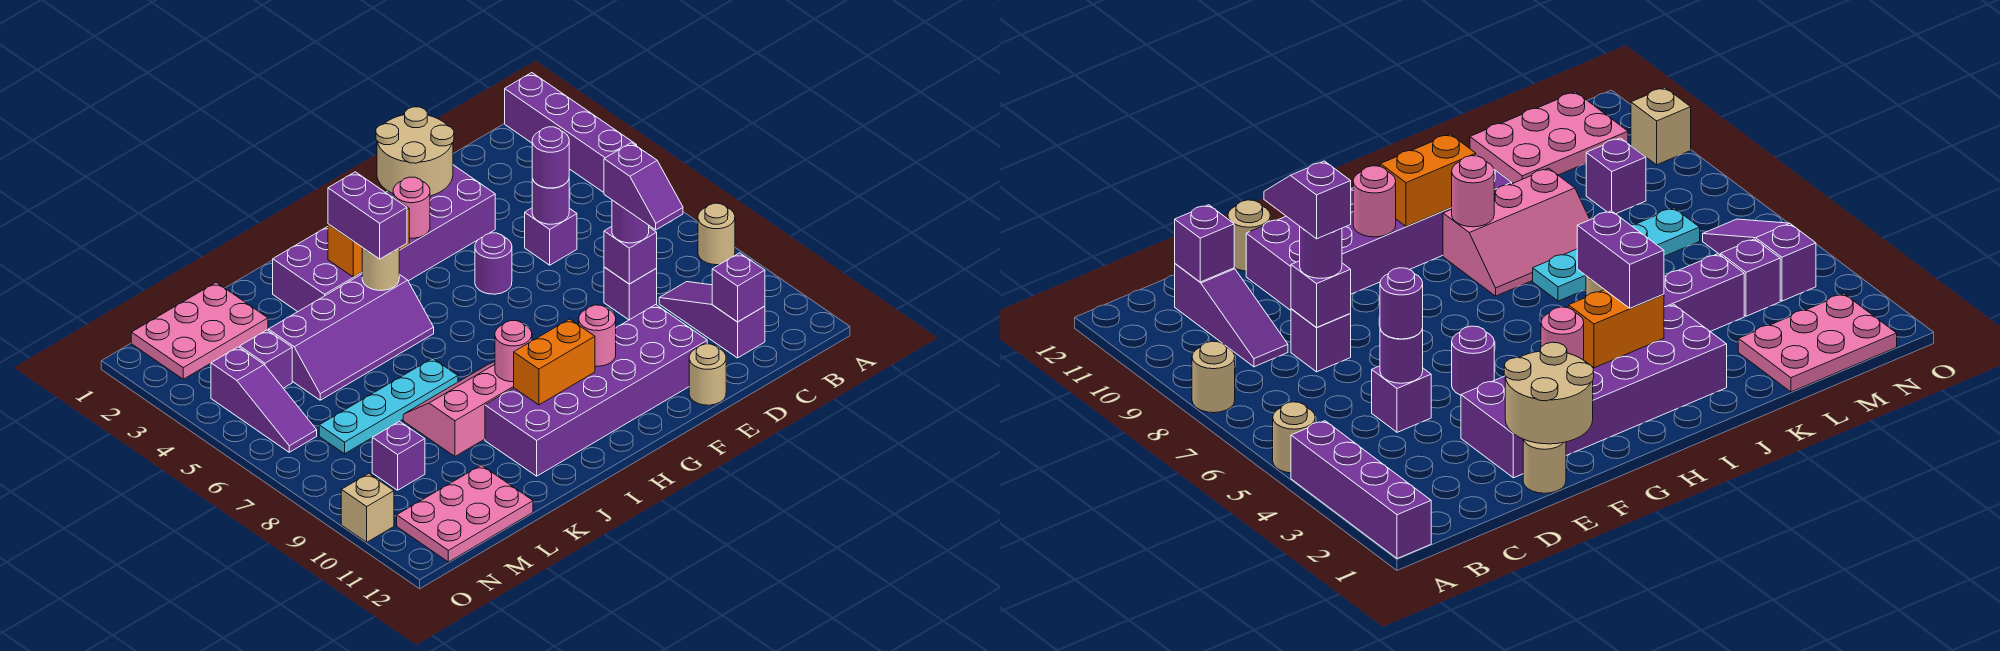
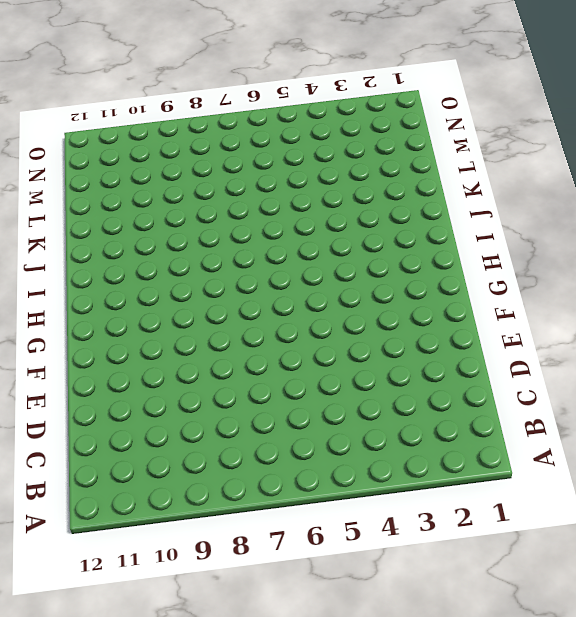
none -> purple brick A1:A4 level 1
none -> tan round brick A5 level 1
none -> tan round brick A8 level 1
none -> purple slope C9:C11 level 1 top 11

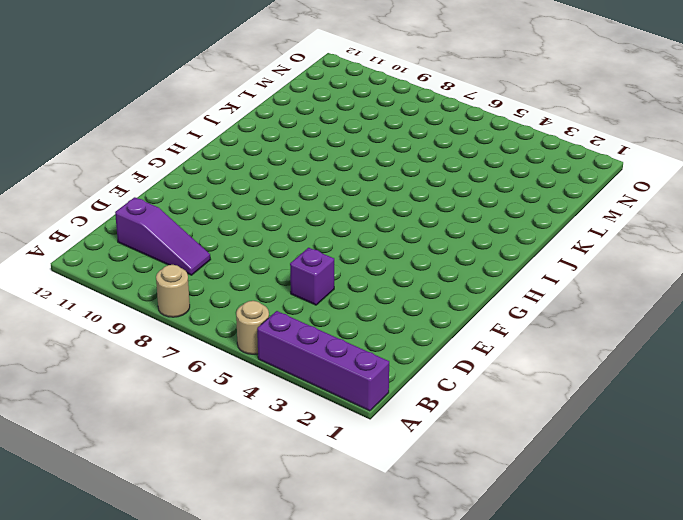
none -> purple brick D8 level 1
none -> tan round brick E1 level 1
none -> purple brick E2:J3 level 1
none -> purple brick E10:J11 level 1

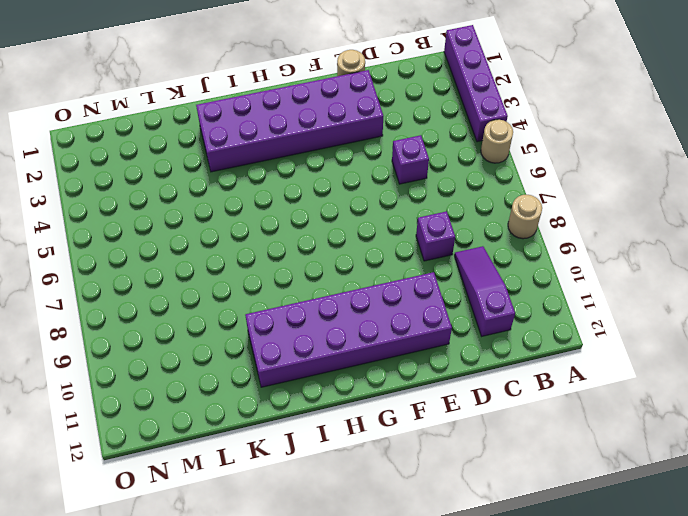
none -> tan round brick E12 level 1
none -> purple round brick F5 level 1
none -> purple slope I4:L5 level 1 top 4
none -> pink slope I8:K9 level 1 top 9

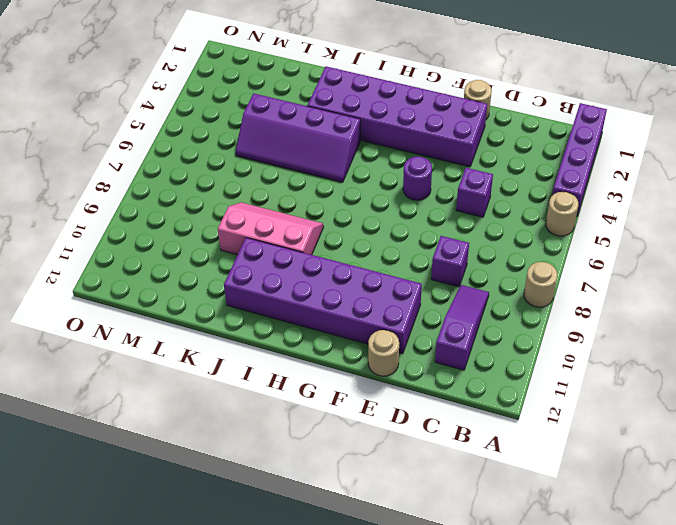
none -> cyan plate J7:M7 level 1
none -> pink plate L1:N2 level 1
none -> pink plate L11:N12 level 1
none -> purple brick M4 level 1

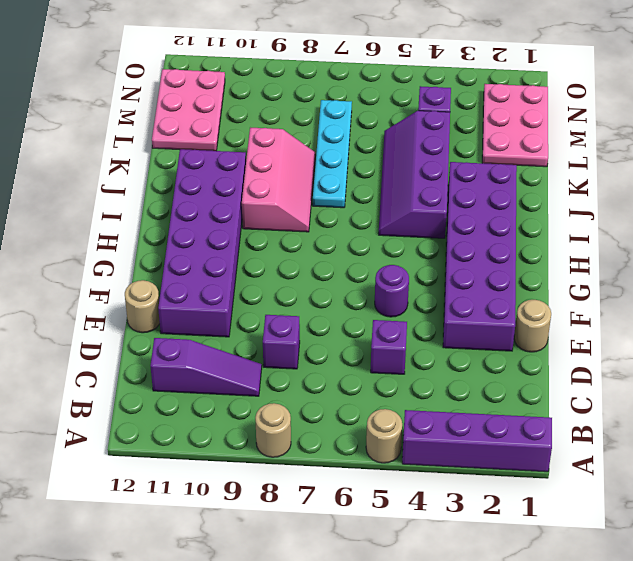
none -> purple brick M9 level 1
none -> purple slope N4:N6 level 1 top 4
none -> tan brick O10 level 1
none -> purple brick C11 level 2

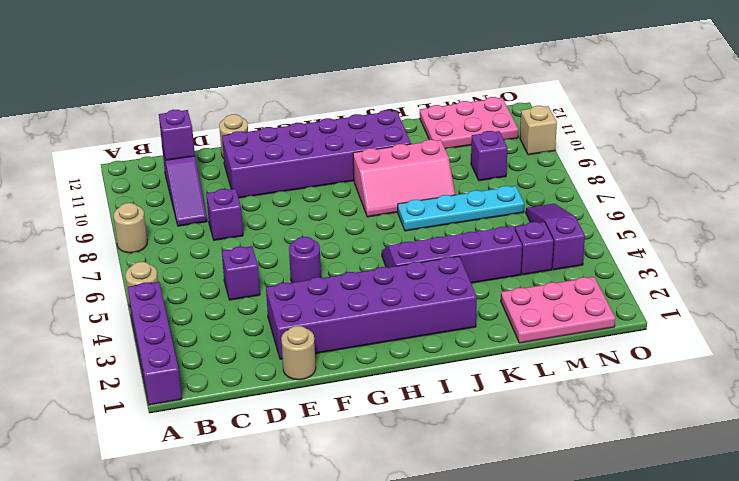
none -> purple round brick D5 level 2
none -> purple brick D8 level 2
none -> tan round brick E1:F2 level 2
none -> pink round brick G3 level 2

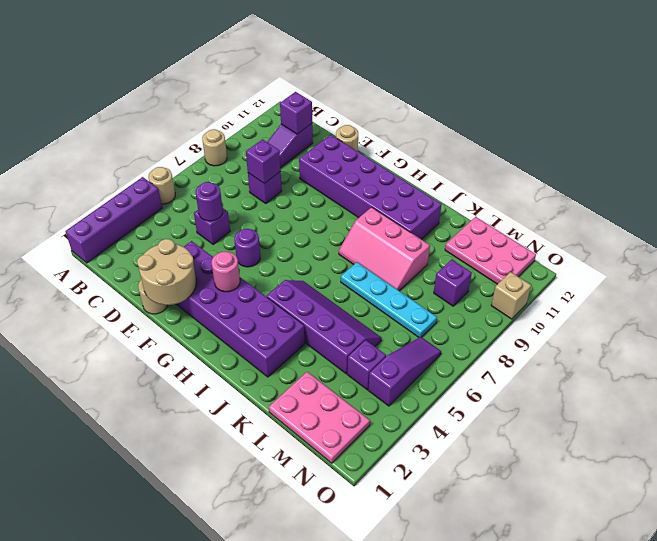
none -> pink round brick G10 level 2
none -> orange brick H3:I3 level 2
none -> orange brick H10:I10 level 2
none -> tan round brick I4 level 2

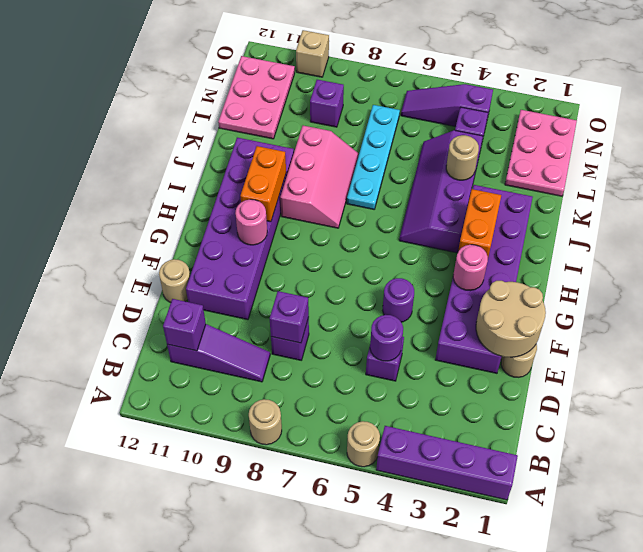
tan round brick K4 level 2 -> tan round brick I4 level 2
none -> pink round brick I9 level 2
none -> purple round brick D5 level 3
none -> purple round brick D8 level 3
none -> purple brick I3:I4 level 3

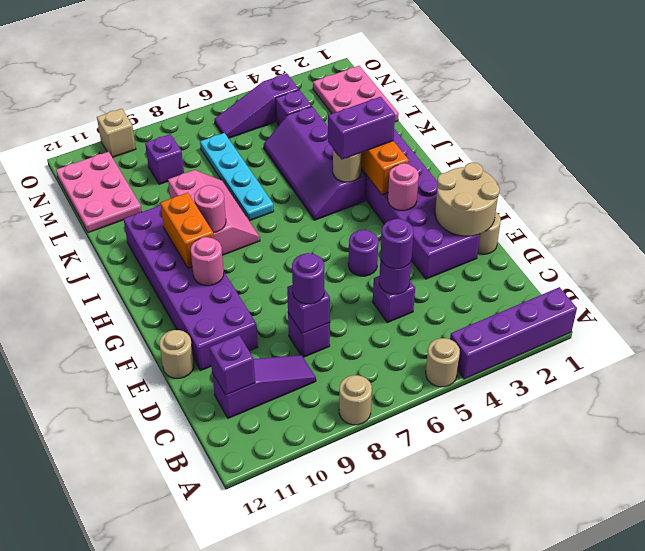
none -> purple slope D8:D9 level 4 top 8

